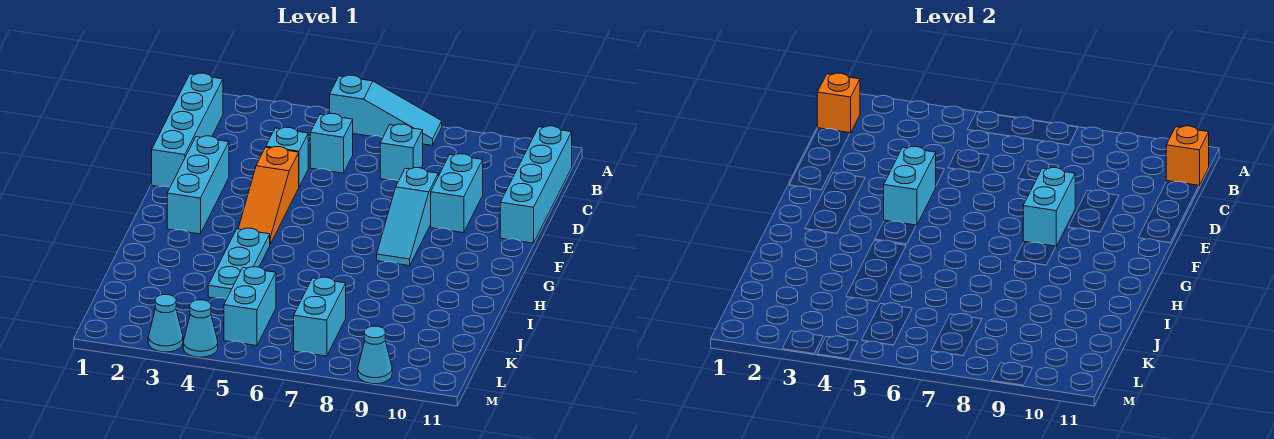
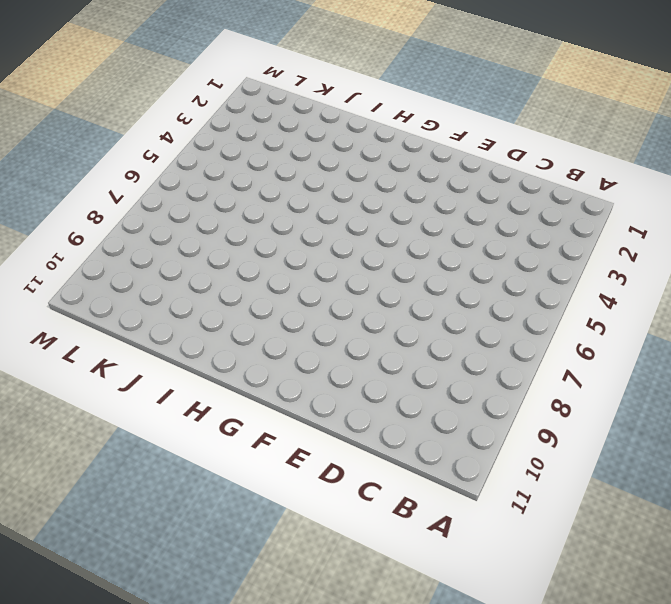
none -> cyan slope A5:A7 level 1 top 5
none -> cyan brick B1:E1 level 1
none -> cyan brick B11:E11 level 1

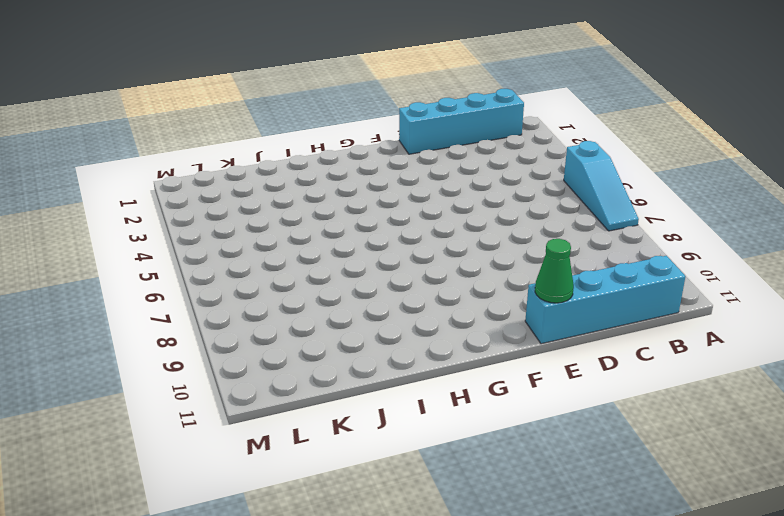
green cone E11 level 2 -> none
none -> cyan brick C5 level 1
none -> cyan brick C7 level 1
none -> cyan brick D4 level 1

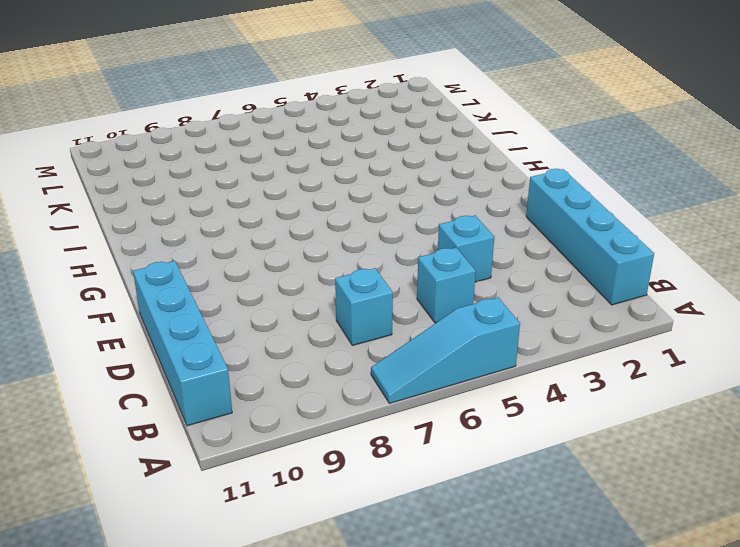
none -> cyan brick D9:E9 level 1
none -> cyan brick E2:G2 level 1
none -> orange slope E4:G4 level 1 top E

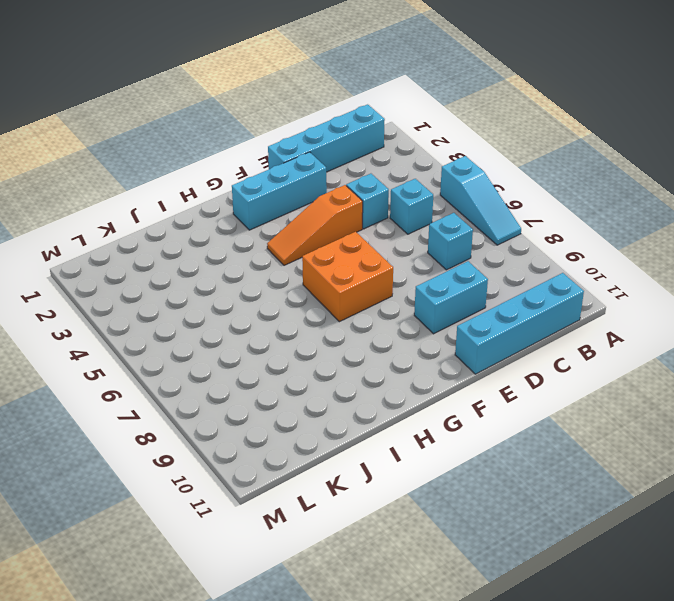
orange brick F6:G7 level 1 -> none
none -> cyan slope E8:G8 level 1 top E
none -> cyan plate H4:J4 level 1
none -> cyan brick K5:L5 level 1

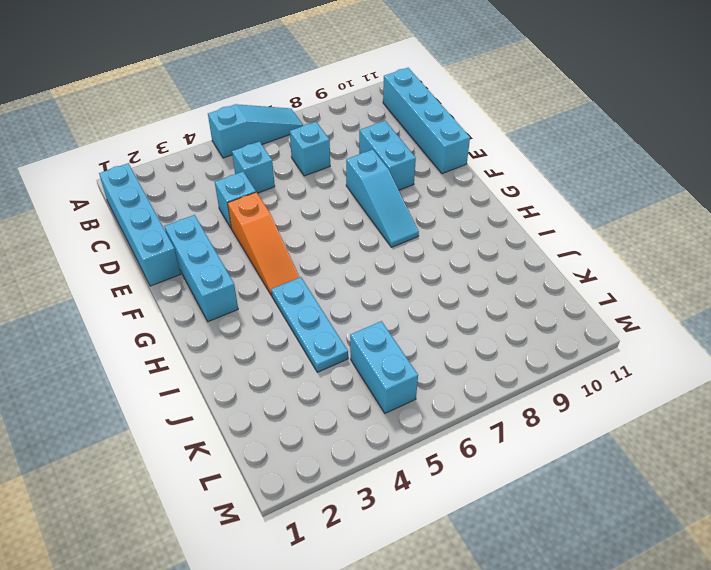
none -> cyan brick K7:L7 level 1
none -> cyan cone M3 level 1
none -> cyan cone M4 level 1

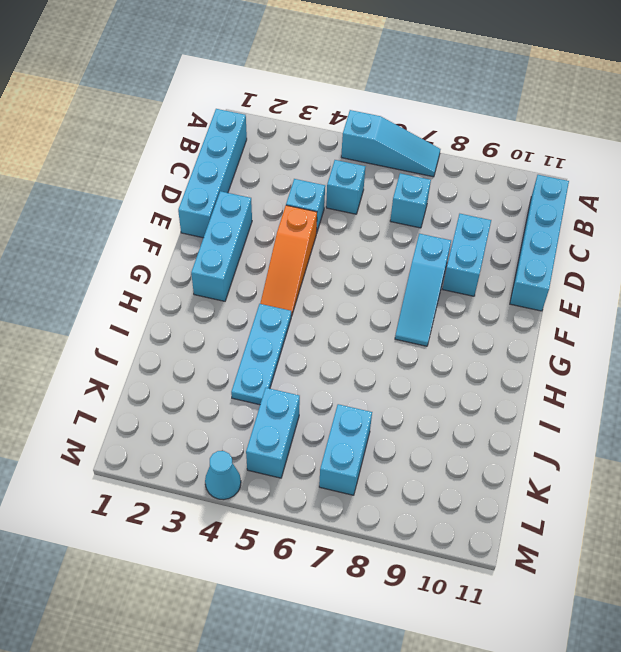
none -> cyan cone M3 level 1
none -> cyan cone M9 level 1
none -> orange brick B1 level 2

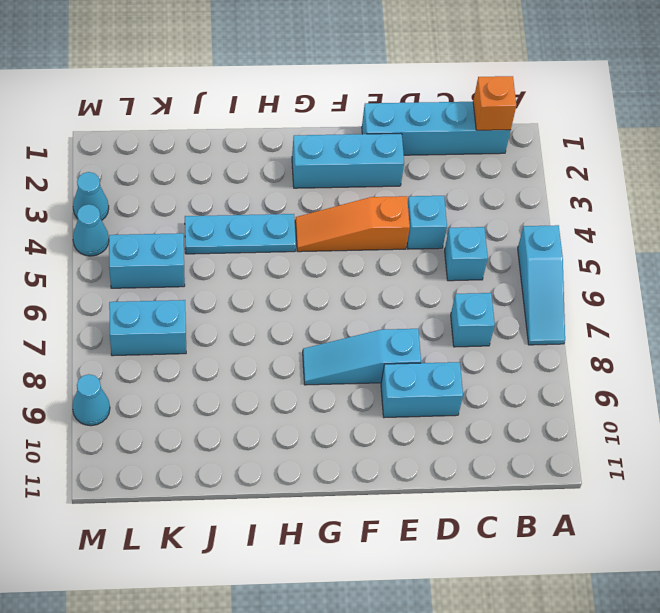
none -> cyan brick B11:E11 level 1
none -> orange brick B11 level 2
none -> cyan brick E4:F4 level 2

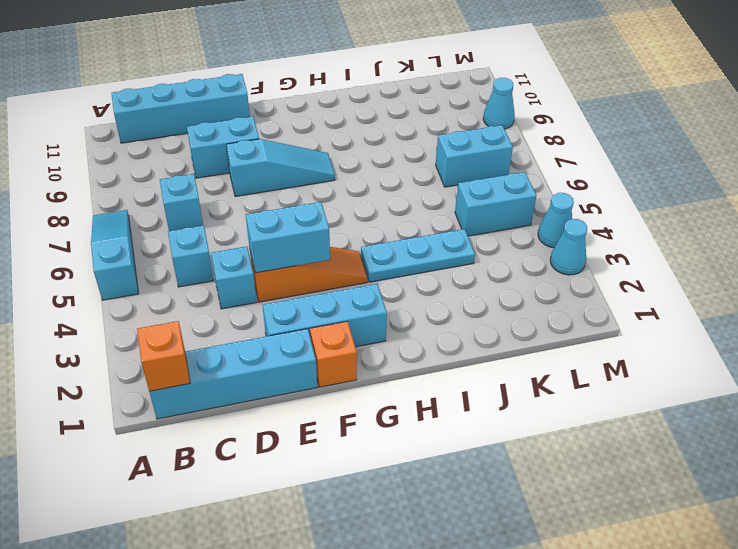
orange brick F1 level 1 -> orange brick B11 level 2
none -> cyan brick E8:F8 level 2

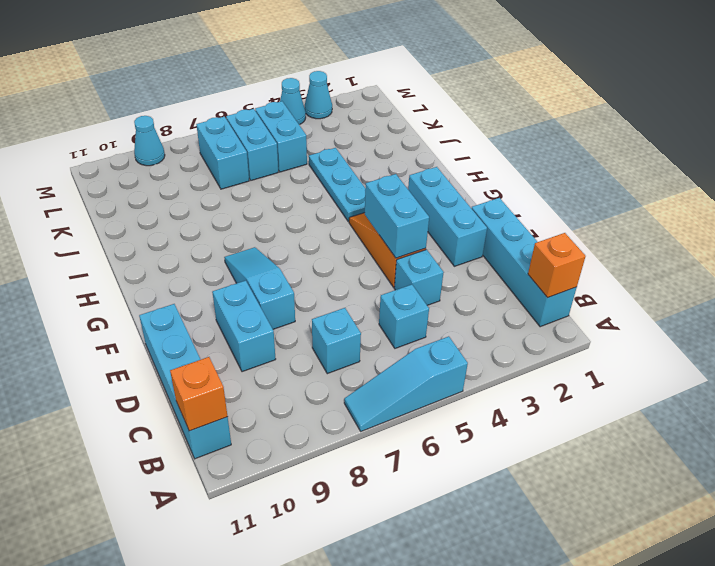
cyan brick K6:L6 level 1 -> cyan brick E8:F8 level 2

